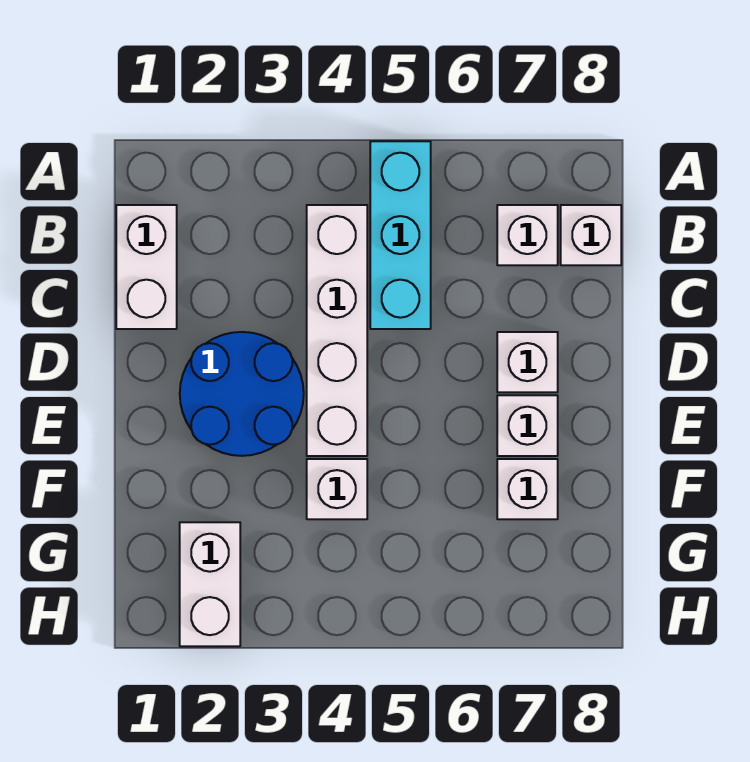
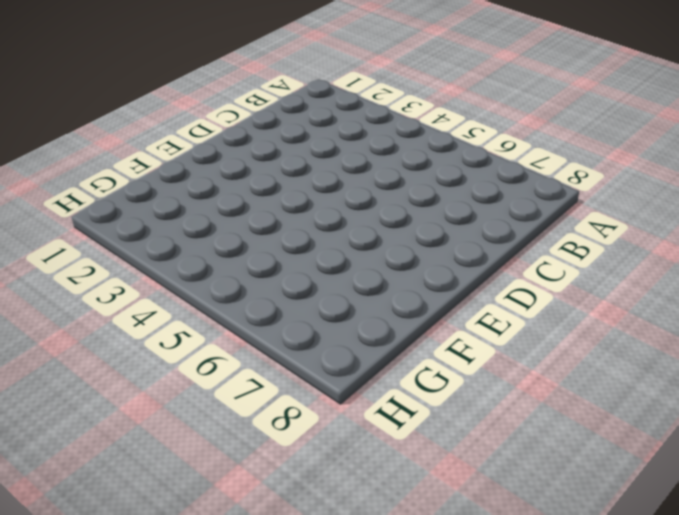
none -> cyan brick A5:C5 level 1
none -> white brick B1:C1 level 1

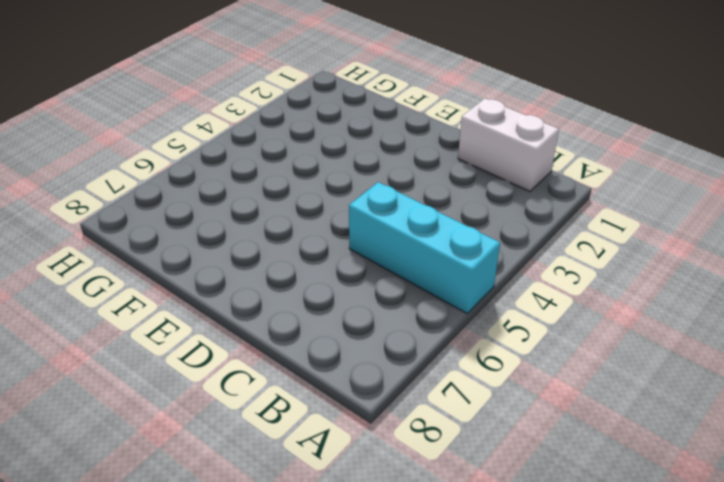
none -> white brick B4:E4 level 1
none -> white brick B7 level 1

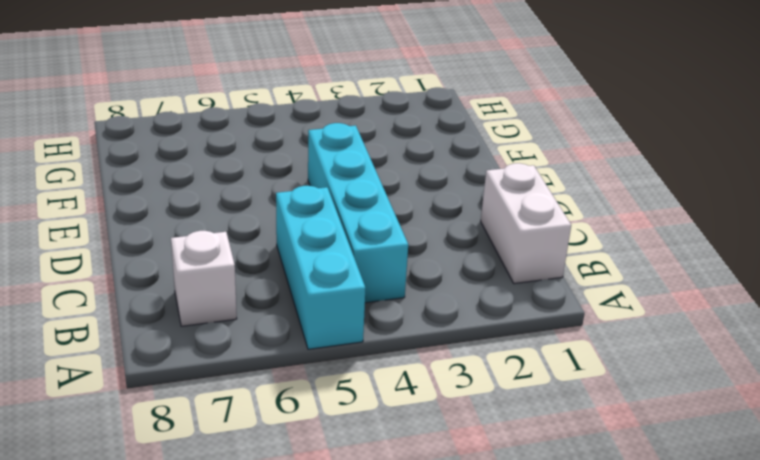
cyan brick B4:E4 level 1 -> white brick B4:E4 level 1
none -> white brick B8 level 1
none -> blue round brick D2:E3 level 1

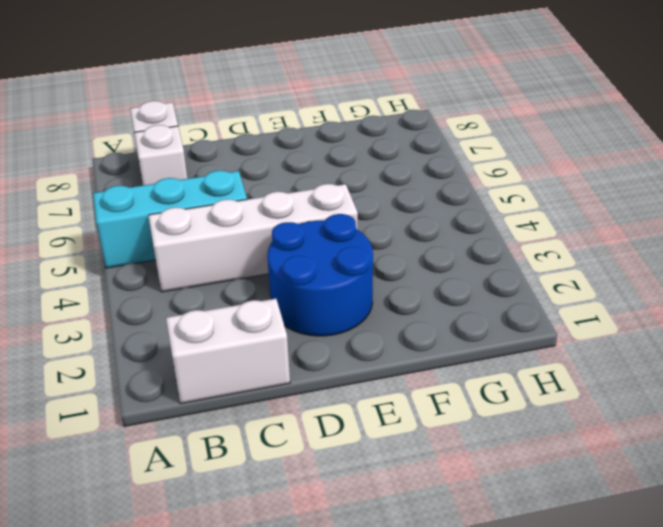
none -> white brick D7 level 1
none -> white brick E7 level 1

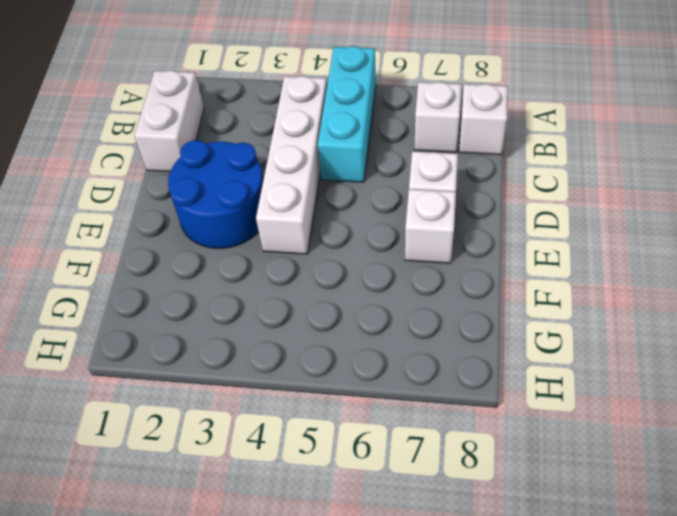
none -> white brick F4 level 1
none -> white brick F7 level 1

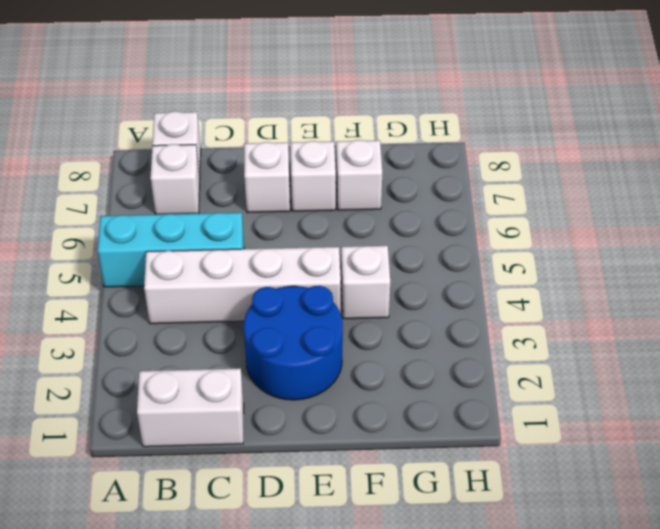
none -> white brick G2:H2 level 1

